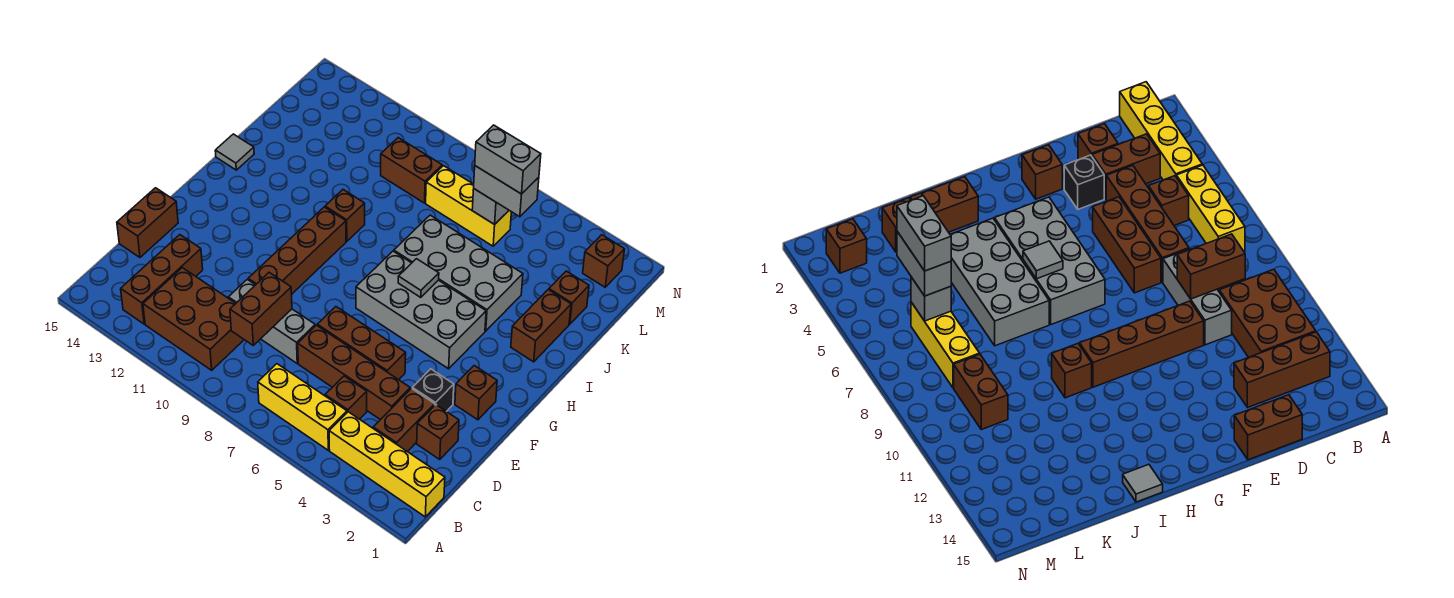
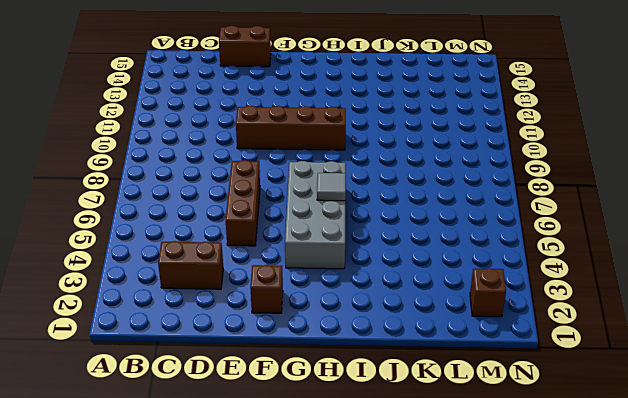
none -> yellow brick B1:B4 level 1
none -> yellow brick B5:B7 level 1
none -> brown brick B10:C12 level 1

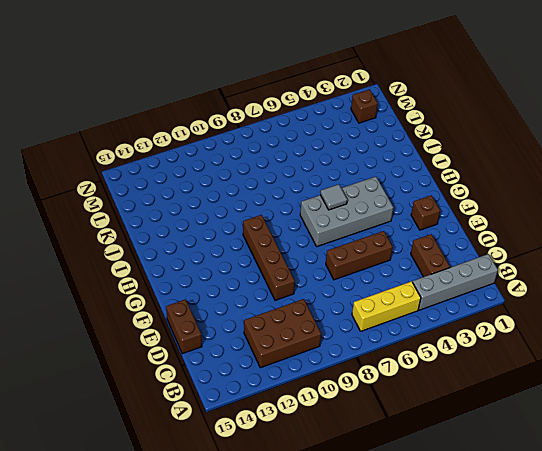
grey brick B1:B4 level 1 -> yellow brick B1:B4 level 1
none -> brown brick B13:D13 level 1
none -> brown brick C5 level 1
none -> brown brick D2 level 1

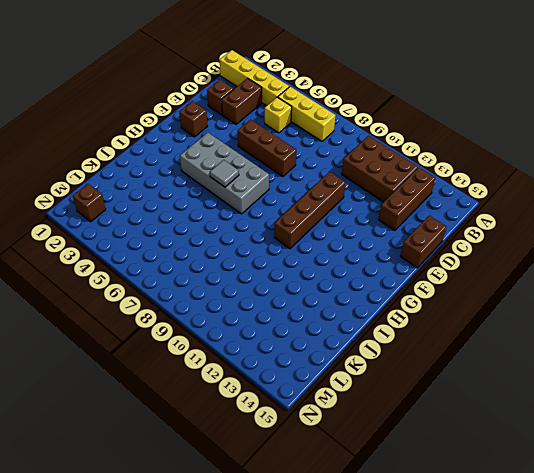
yellow brick C5 level 1 -> brown brick C5 level 1
none -> brown brick D4:D7 level 1
none -> grey brick D8:D10 level 1
none -> black brick E3 level 1

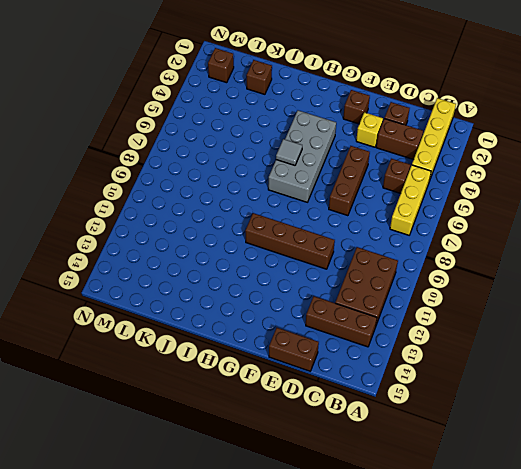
yellow brick E3 level 1 -> black brick E3 level 1
none -> brown brick D4:D7 level 1
none -> grey brick D8:D10 level 1
none -> brown brick I2:J2 level 1

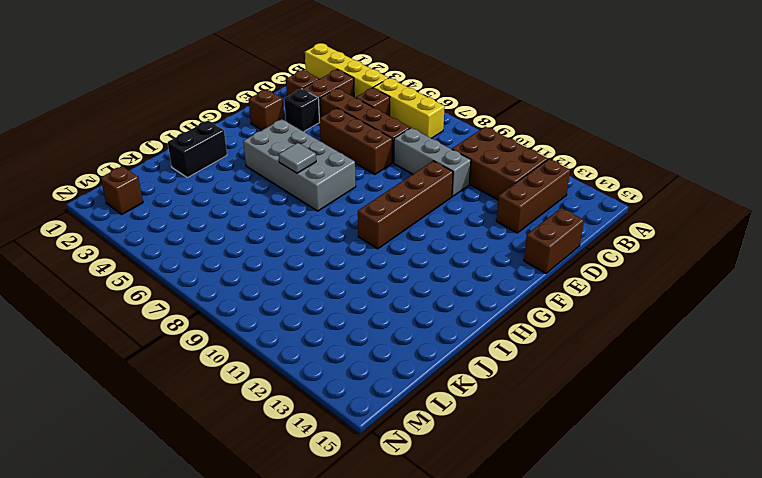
black brick I2:J2 level 1 -> brown brick I2:J2 level 1
none -> grey brick I4:J7 level 1
none -> brown brick I10 level 1
none -> grey tile I15 level 1

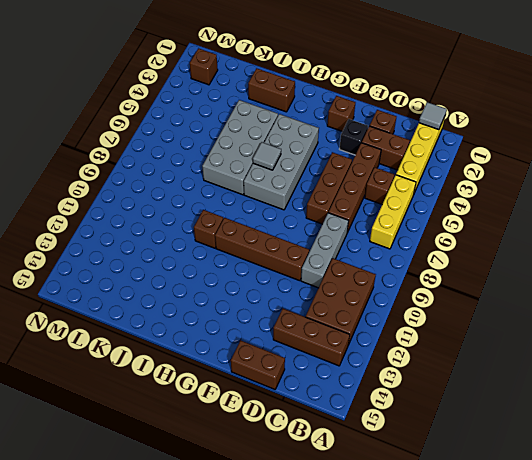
grey tile B1 level 2 -> grey tile I15 level 1
none -> brown brick K2 level 1
none -> yellow brick L6:L8 level 1
none -> brown brick L9:L10 level 1

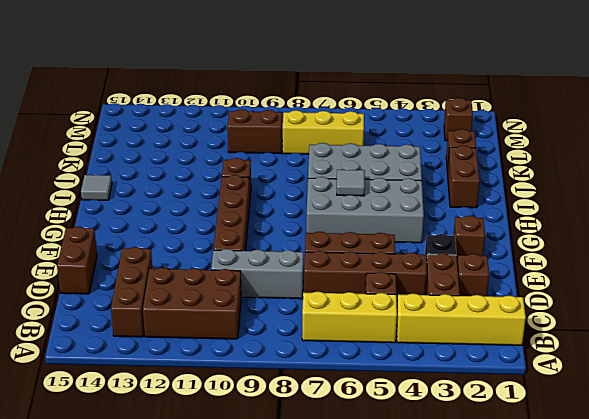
none -> brown brick C9:D9 level 2
none -> grey brick L6 level 2
none -> grey brick L5:L6 level 3

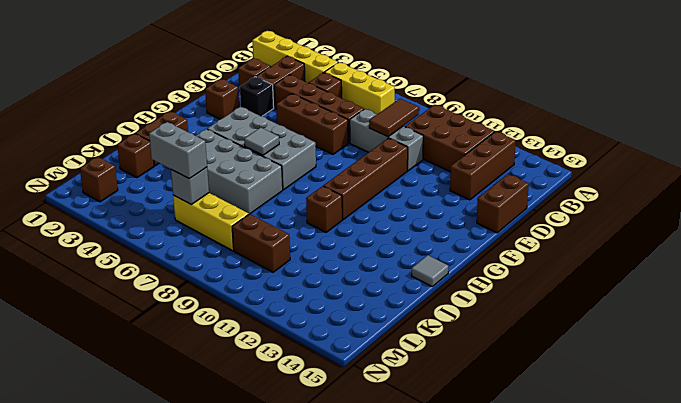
brown tile C9:D9 level 2 -> brown brick C9:D9 level 2
none -> grey brick L5:L6 level 4

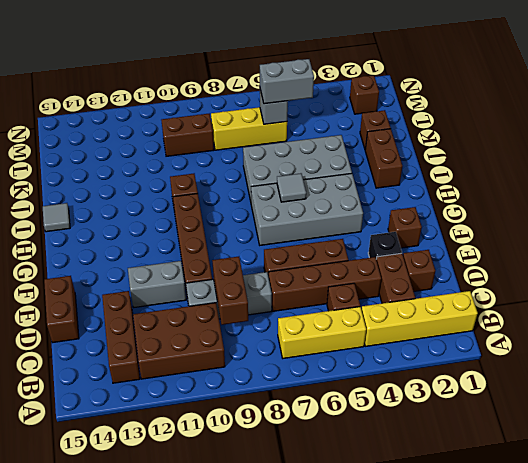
grey brick E11:E12 level 1 -> grey brick L5:L6 level 4

